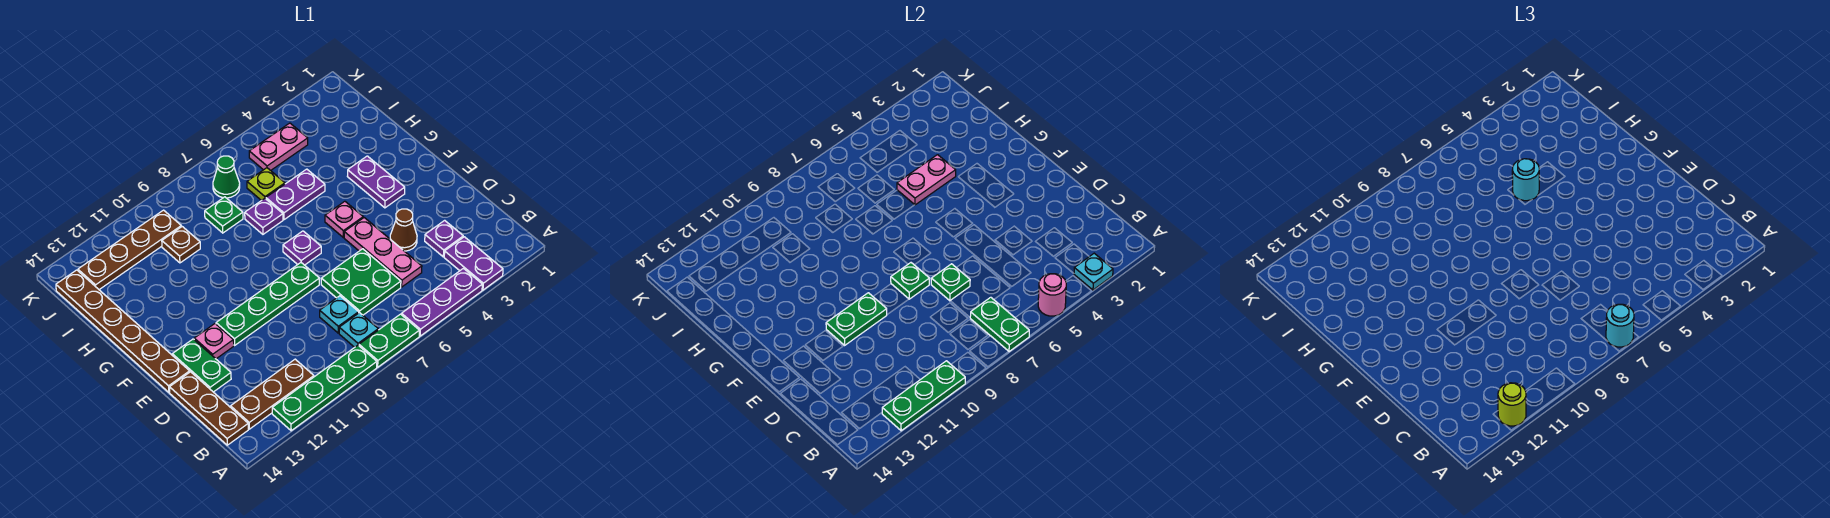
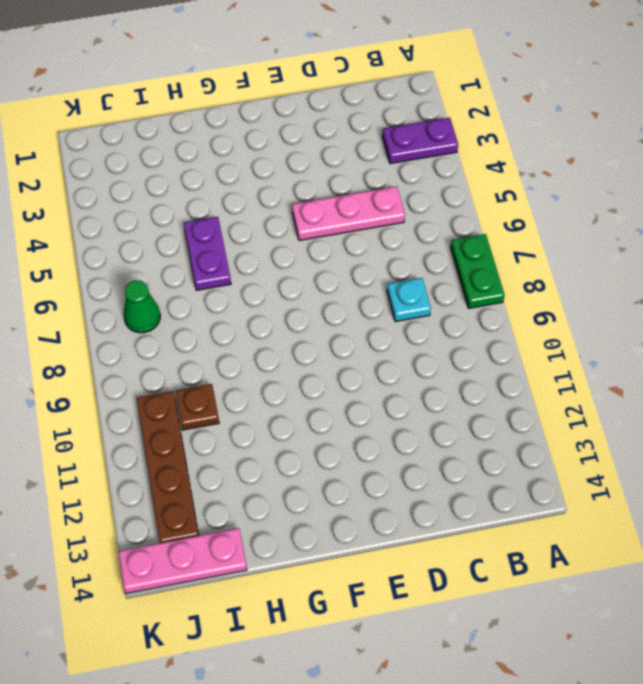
pink plate I14:K14 level 1 -> brown plate E14:J14 level 1
none -> purple plate A4:A6 level 1
none -> green plate A9:A12 level 1
none -> cyan plate B8 level 1
none -> brown plate B11:B13 level 1

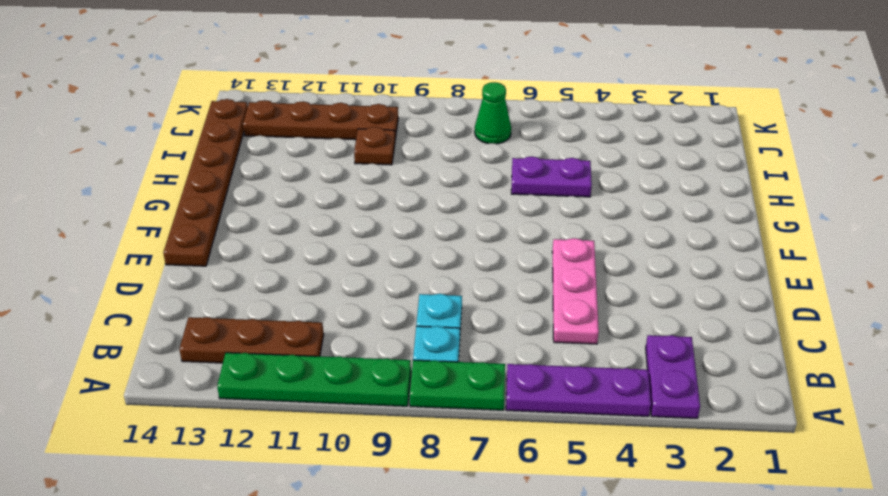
none -> brown plate B14:D14 level 1
none -> purple plate C3 level 1
none -> green plate C6:D7 level 1
none -> brown cone D4 level 1

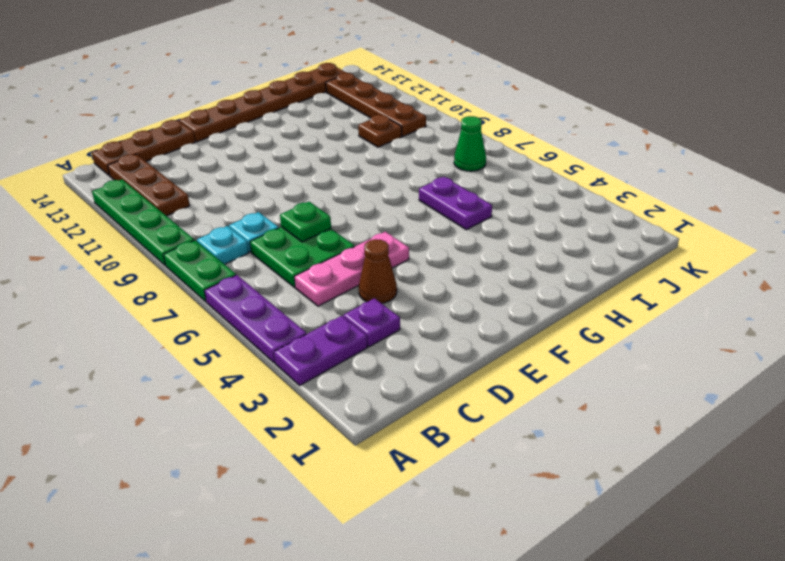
none -> green plate D13:E13 level 1
none -> green plate E8:E11 level 1
none -> pink plate E12 level 1
none -> purple plate F3:G3 level 1

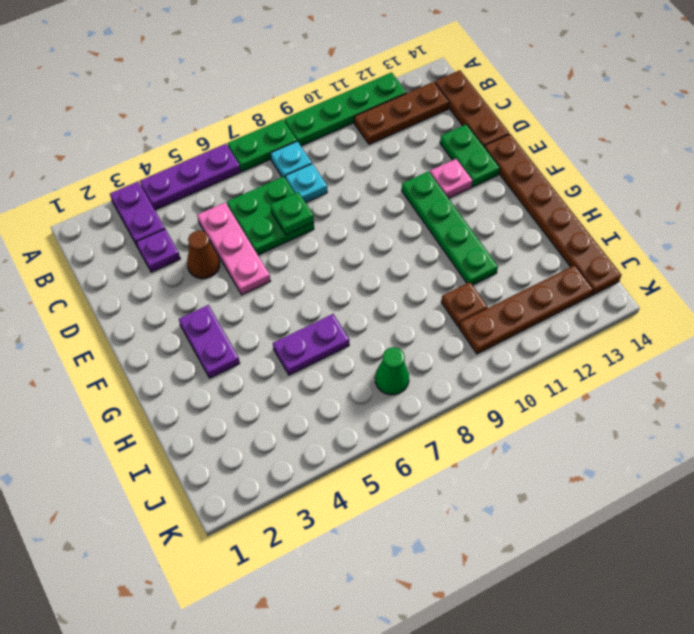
green plate E11:H11 level 1 -> green plate E8:E11 level 1
none -> pink plate F5 level 1
none -> purple plate F7 level 1
none -> purple plate H7 level 1
none -> lime plate I6 level 1

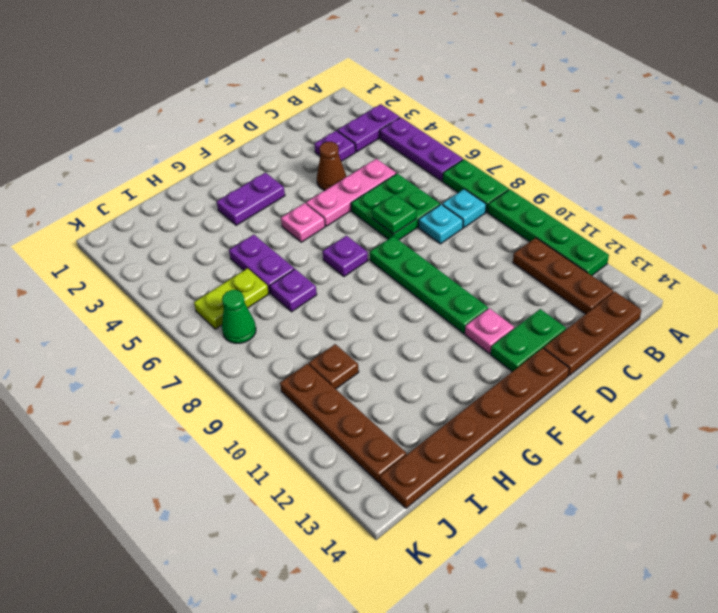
lime plate I6:J6 level 1 -> lime plate I6 level 1
none -> green plate I8 level 1
none -> pink plate J4:J5 level 1
none -> cyan plate A3 level 2
none -> pink round brick A5 level 2

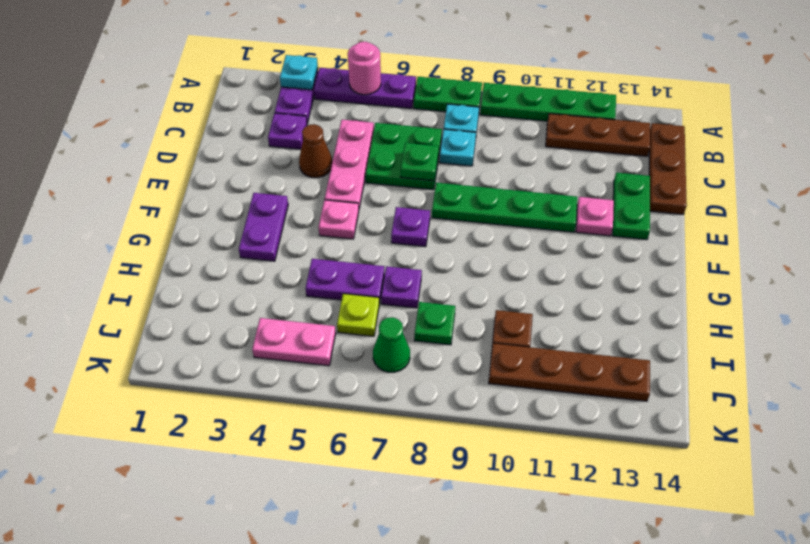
none -> brown plate E14:J14 level 1
none -> green plate A7:B7 level 2
none -> green plate A10:A12 level 2
none -> green plate E8 level 2

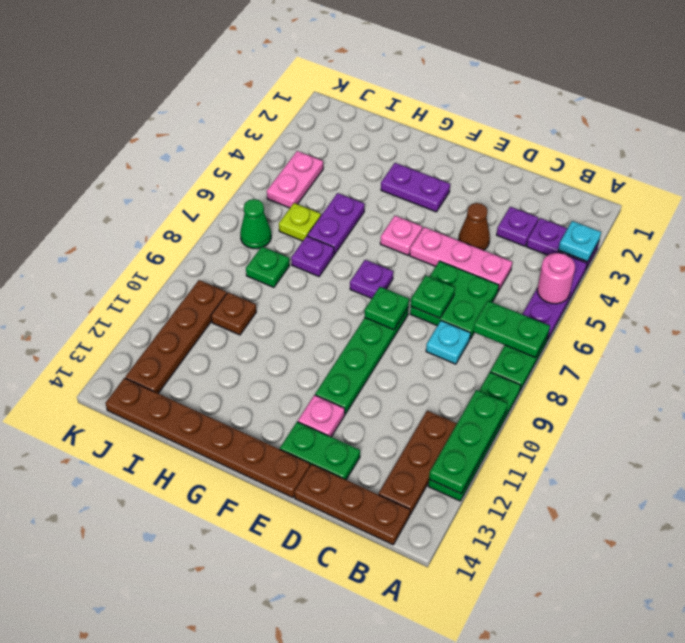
none -> cyan plate B8 level 1
none -> green plate E10:E11 level 2
none -> pink plate H4:H5 level 2
none -> cyan round brick A7 level 3

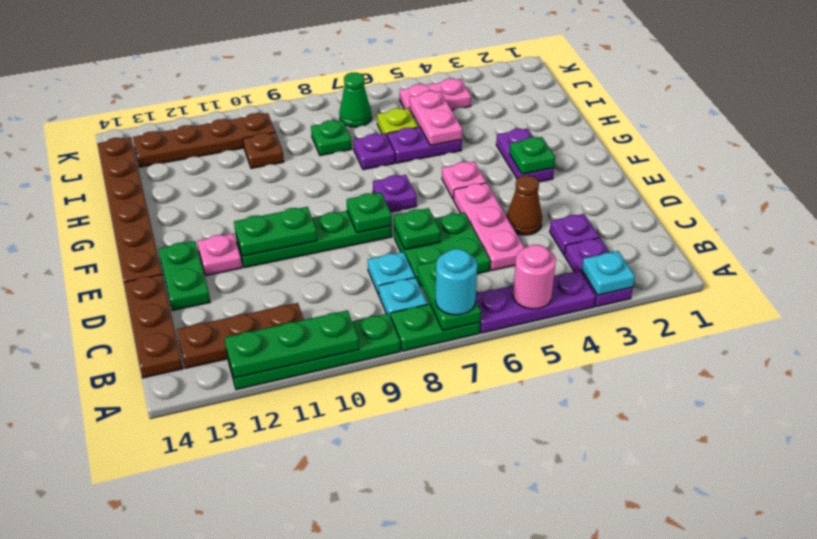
green plate F3 level 2 -> none
pink plate H5:I5 level 2 -> pink plate H4:H5 level 2
none -> lime round brick A12 level 3
none -> cyan round brick H5 level 3

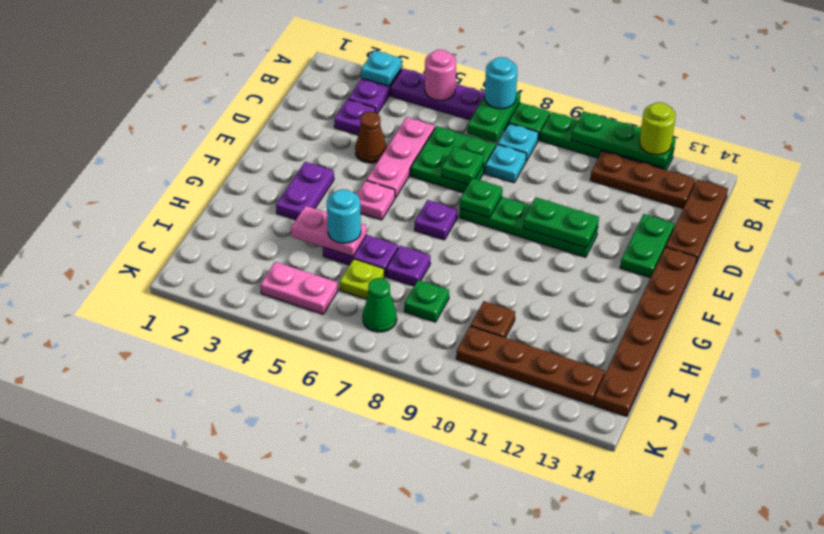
none -> pink plate E12 level 1

